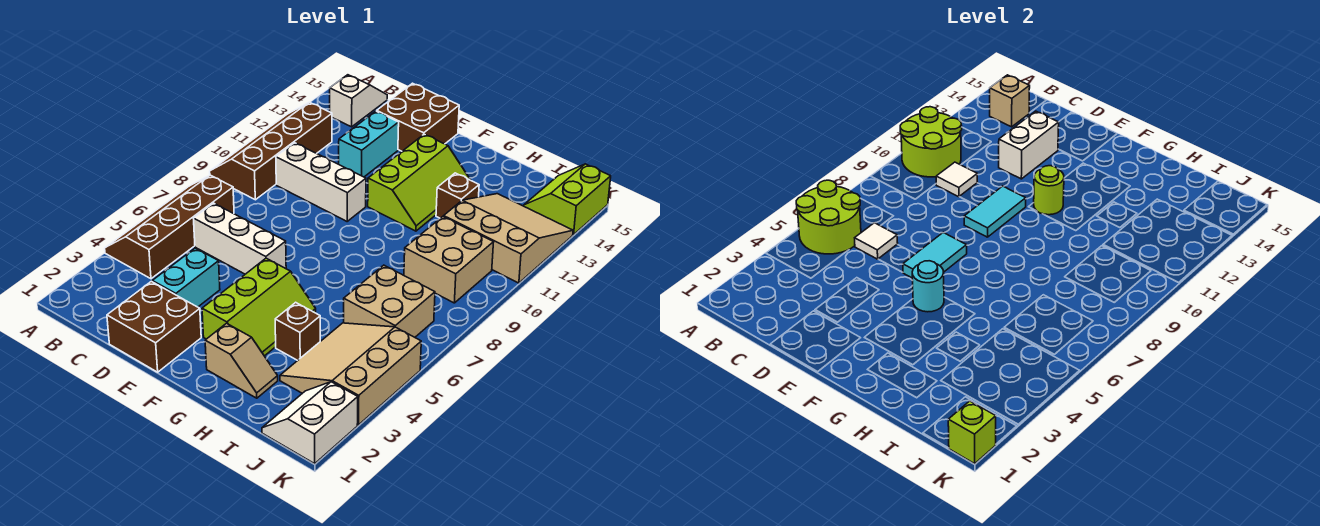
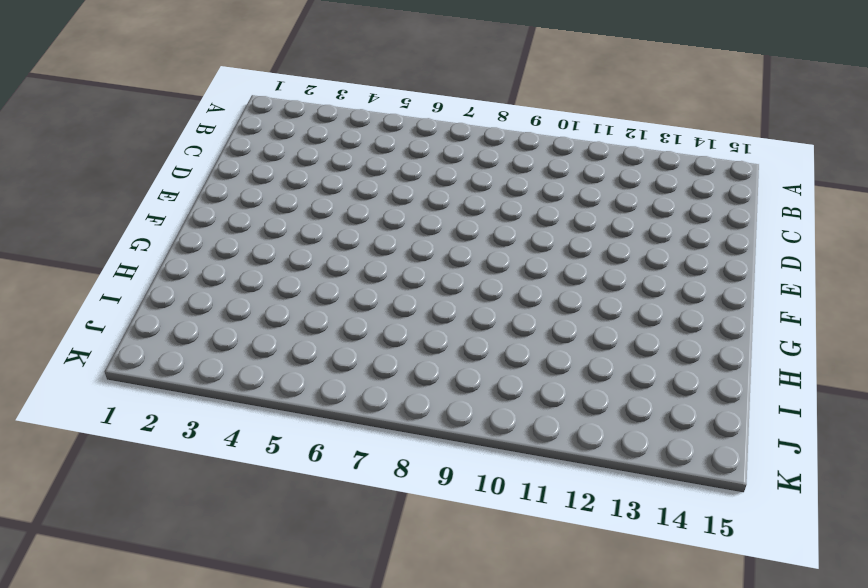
none -> brown slope A4:B7 level 1 top B
none -> brown slope A9:B12 level 1 top B
none -> white slope B14:B15 level 1 top 14
none -> white brick C6:E6 level 1

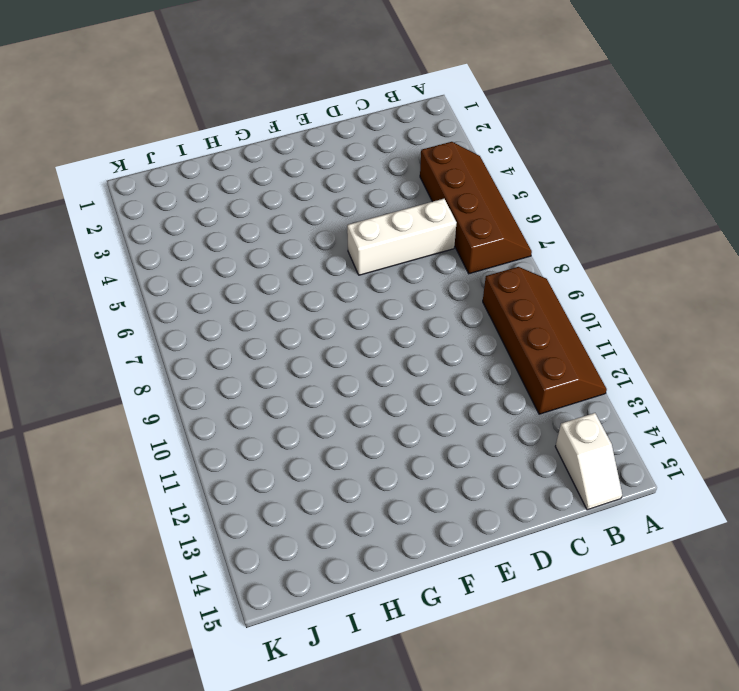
none -> white brick C10:E10 level 1
none -> brown brick D1:E2 level 1
none -> cyan brick D3:D4 level 1
none -> cyan brick D12:D13 level 1

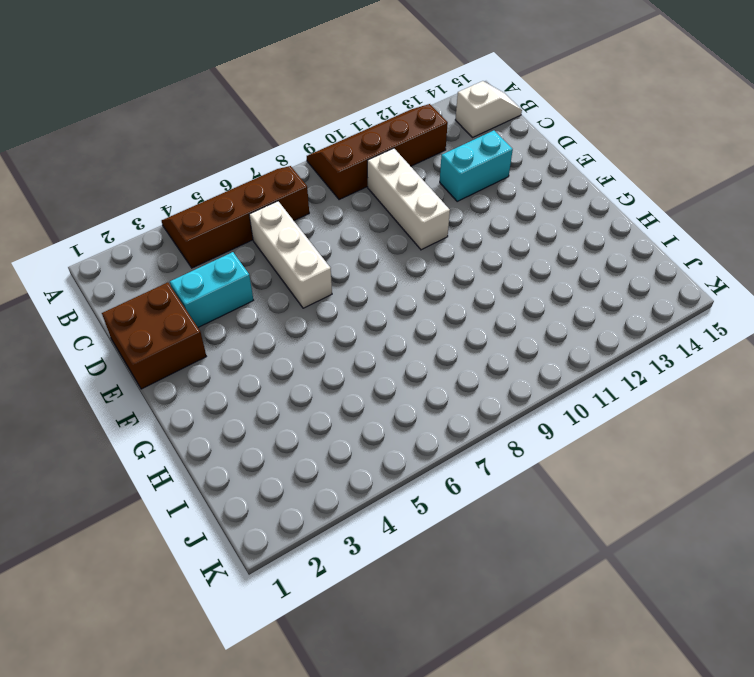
none -> brown brick D14:E15 level 1
none -> lime slope F3:G5 level 1 top F
none -> lime slope F11:G13 level 1 top F
none -> tan slope G2:H2 level 1 top G

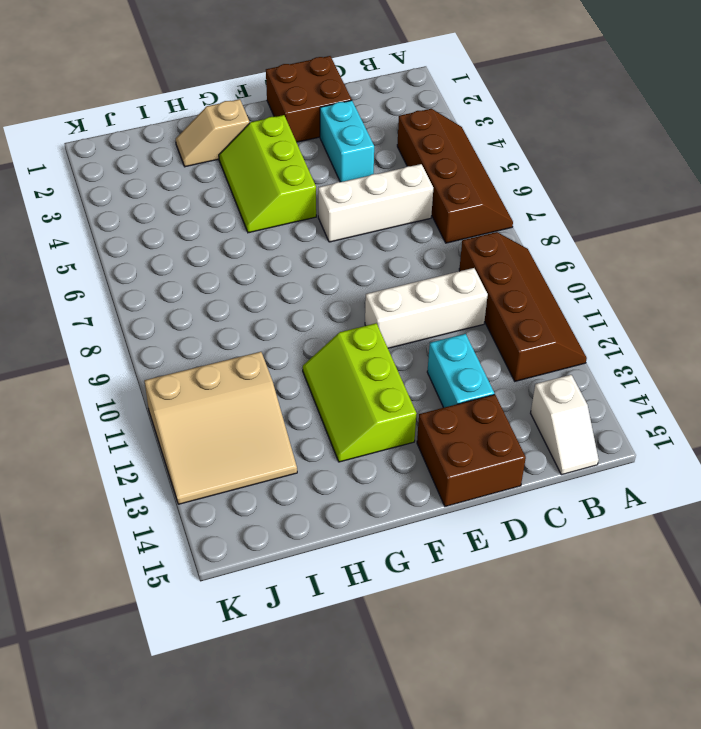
none -> brown brick H4 level 1
none -> brown brick H12 level 1
none -> tan slope I3:K5 level 1 top K
none -> tan brick I6:J7 level 1

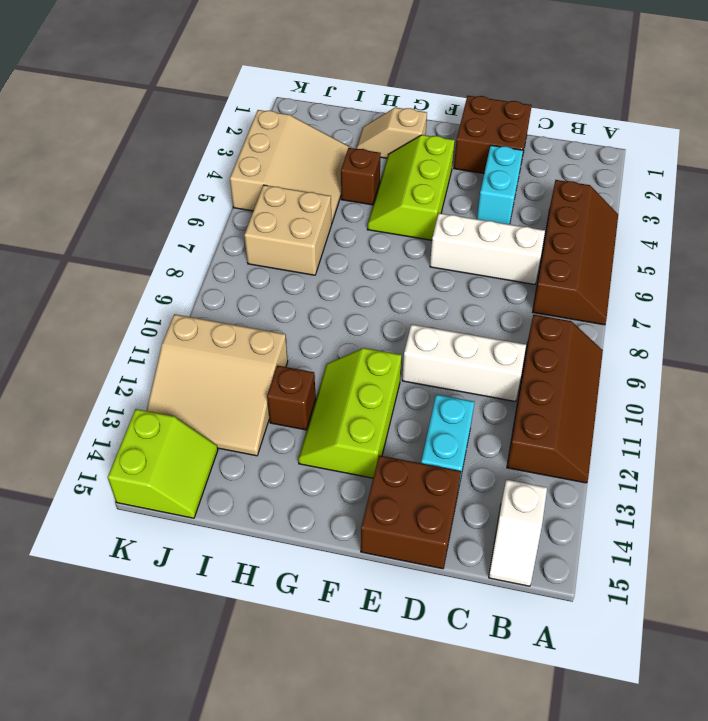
none -> tan brick I9:J10 level 1
none -> white slope J1:K2 level 1 top K
none -> lime round brick A5:B6 level 2
none -> lime round brick A10:B11 level 2

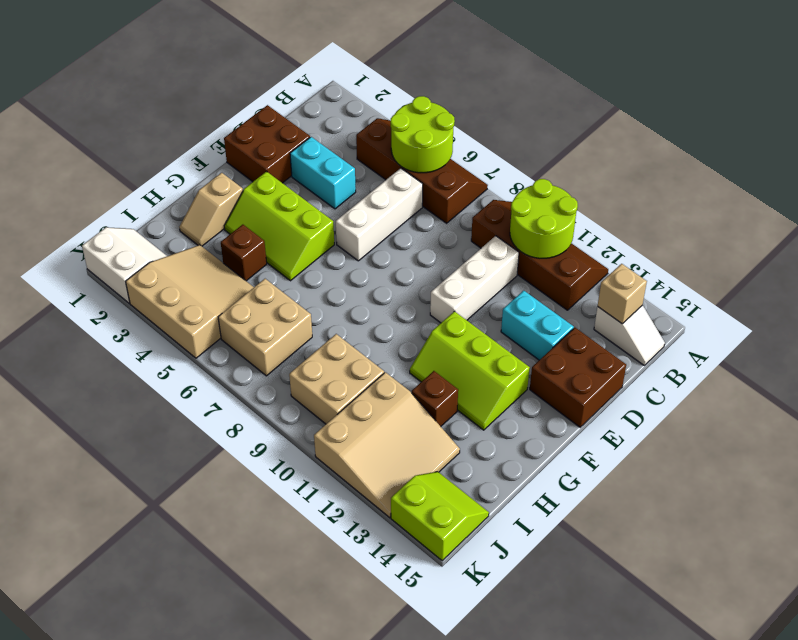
none -> white tile C6 level 2
none -> white tile C10 level 2
none -> white brick D12:D13 level 2
none -> cyan tile E6:E7 level 2

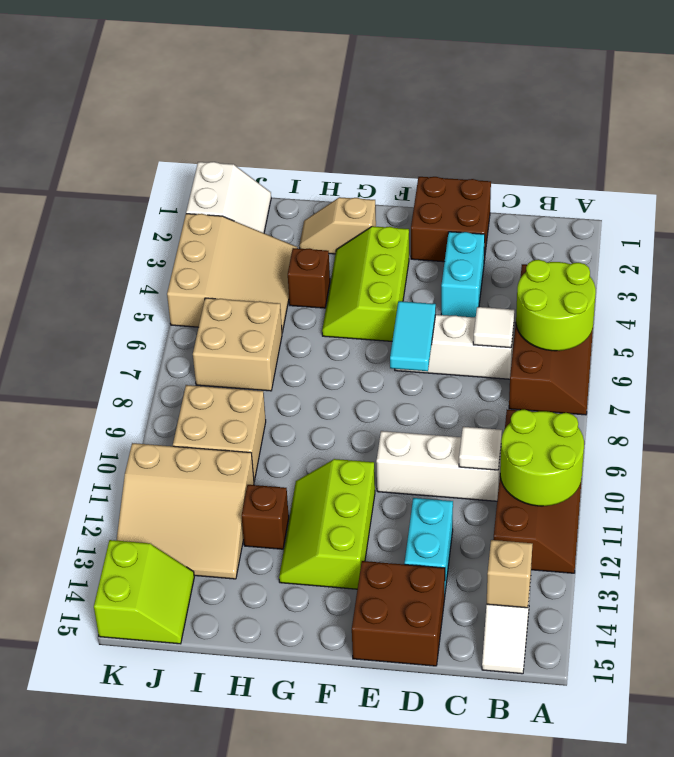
none -> white brick D12:D13 level 2
none -> cyan tile E9:E10 level 2
none -> cyan round brick F5 level 2
none -> lime round brick F11 level 2

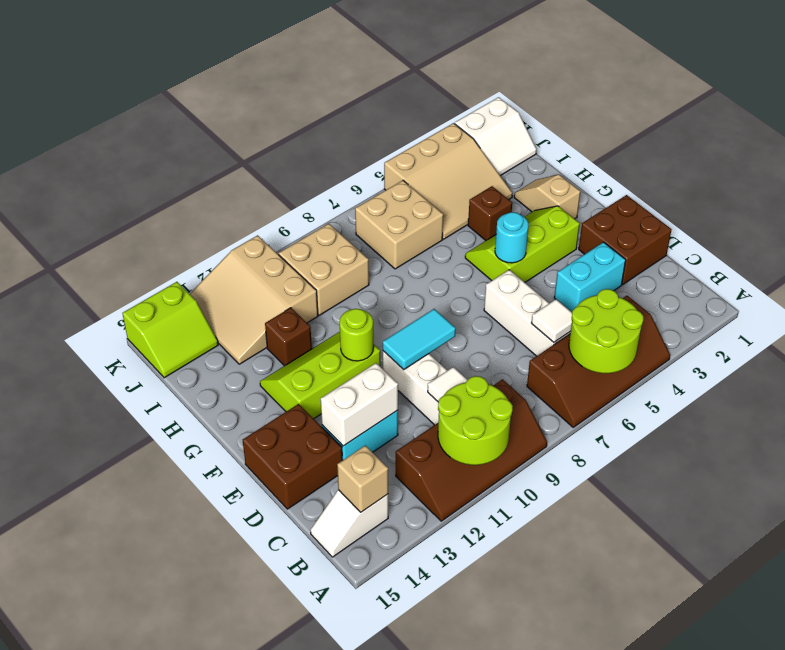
none -> cyan tile E6:E7 level 2
none -> lime brick K1 level 2

